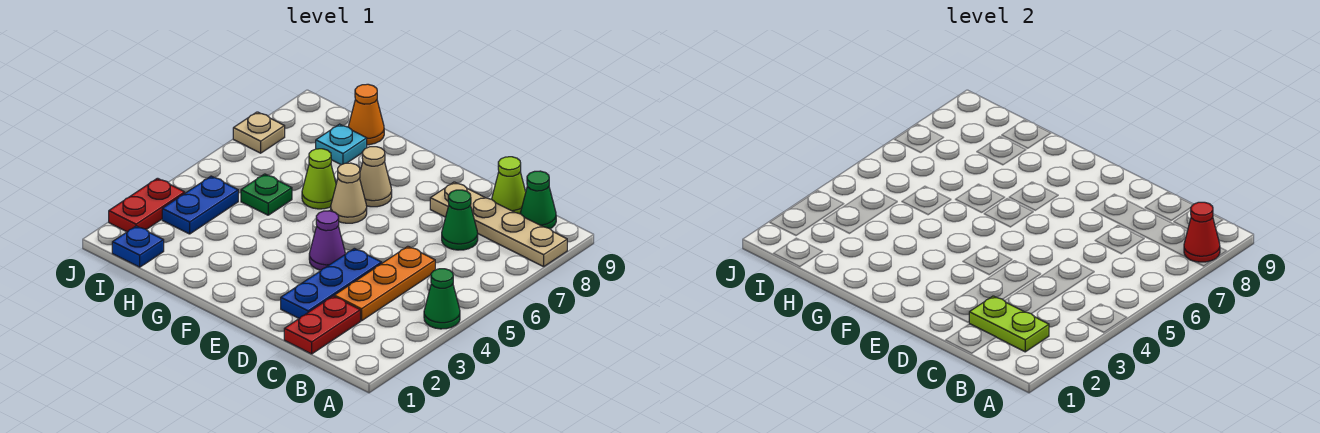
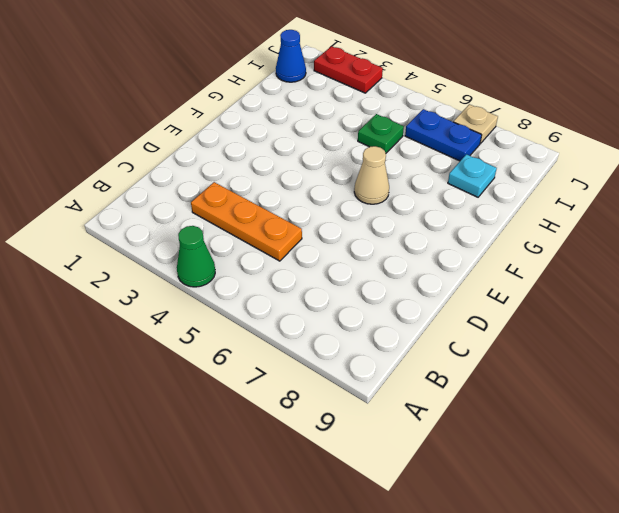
blue cone I1 level 1 -> blue plate I1 level 1
blue plate I6:I7 level 1 -> blue plate I3:I4 level 1
none -> tan plate A8:D8 level 1
none -> green cone B9 level 1
none -> red plate C1:C2 level 1

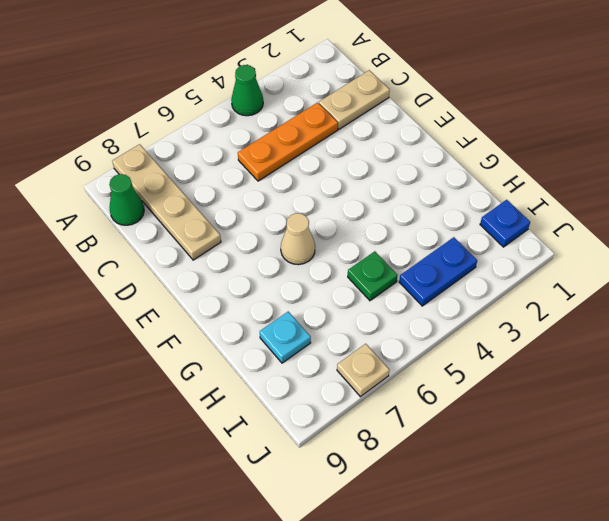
tan plate C1:C2 level 1 -> red plate C1:C2 level 1
none -> green cone C7 level 1
none -> lime cone C9 level 1
none -> blue plate D2:D4 level 1

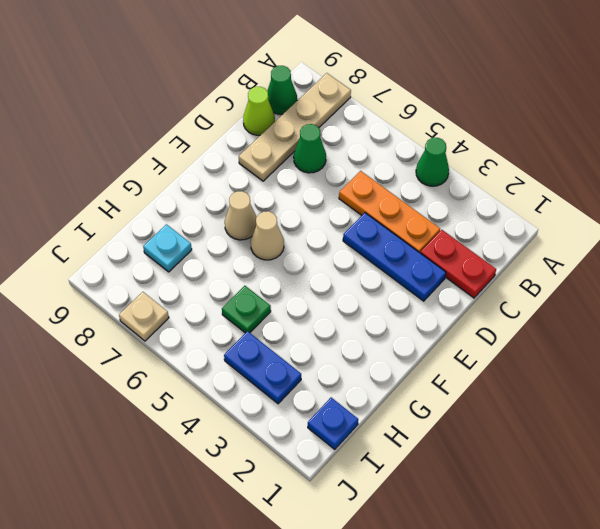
none -> purple cone E4 level 1
none -> lime cone G6 level 1
none -> orange cone H9 level 1

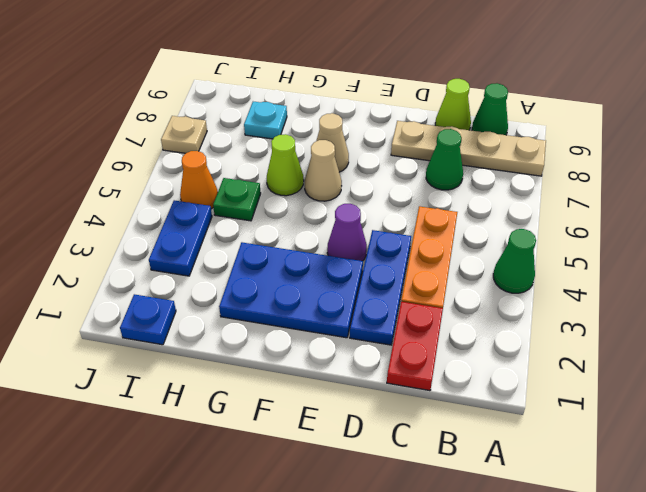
blue plate E2:G3 level 1 -> none
orange cone I5 level 1 -> orange cone H9 level 1
none -> red plate J2:J3 level 1
none -> red cone A8 level 2
none -> lime plate B2:C2 level 2

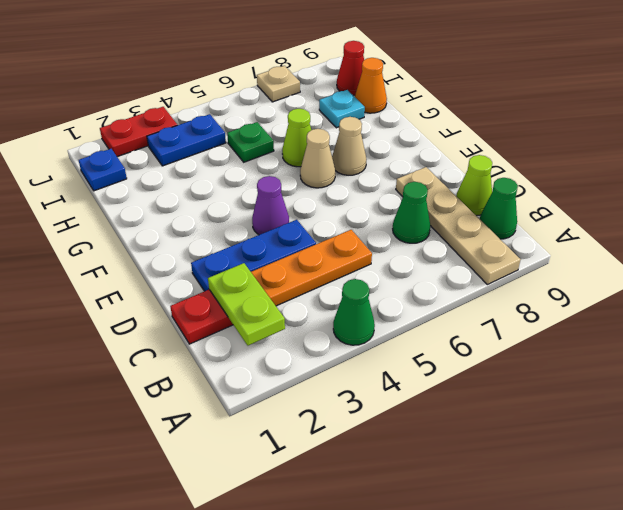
red cone I9 level 1 -> red cone A8 level 2

